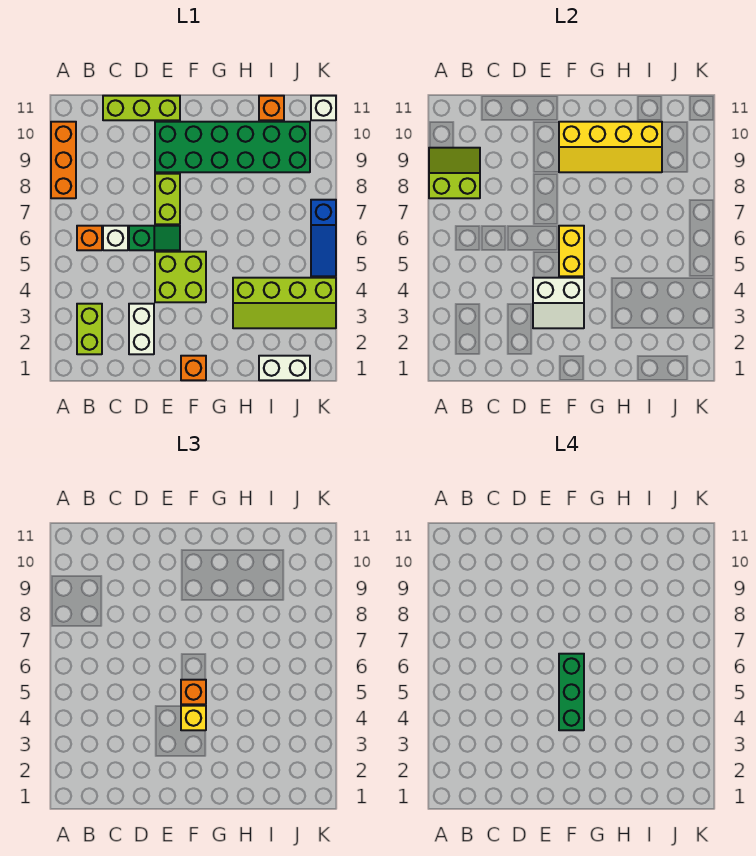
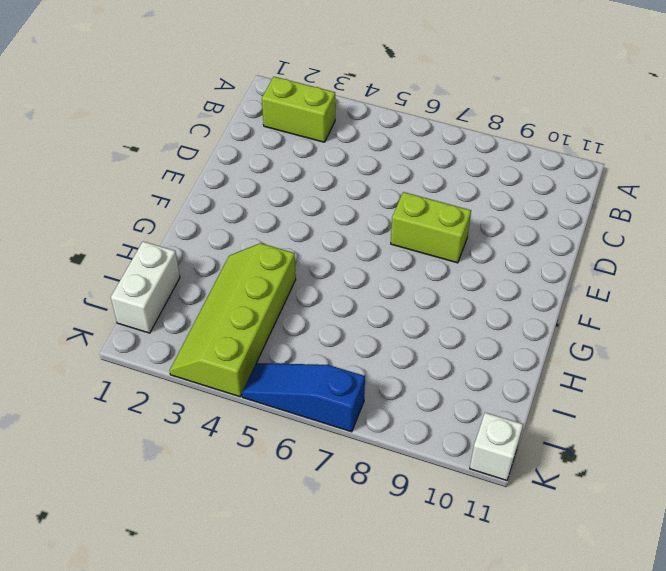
none -> orange brick A8:A10 level 1
none -> orange brick B6 level 1
none -> white brick C6 level 1

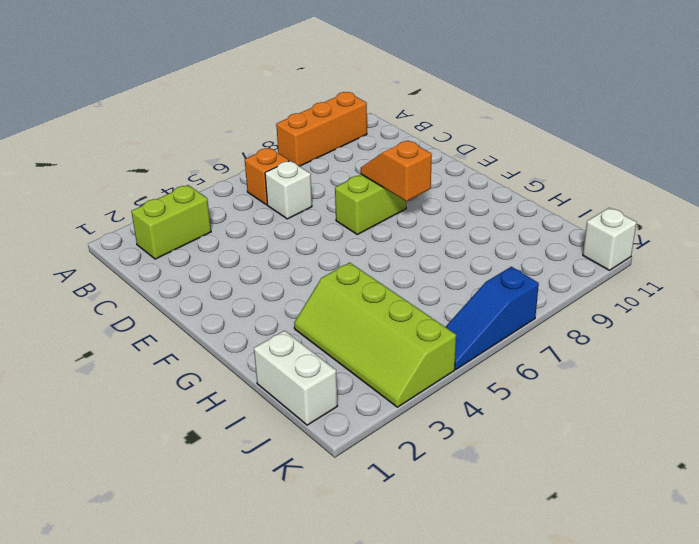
orange slope E8:F8 level 2 top F -> none
none -> lime brick C11:E11 level 1
none -> white brick D2:D3 level 1
none -> green slope D6:E6 level 1 top D

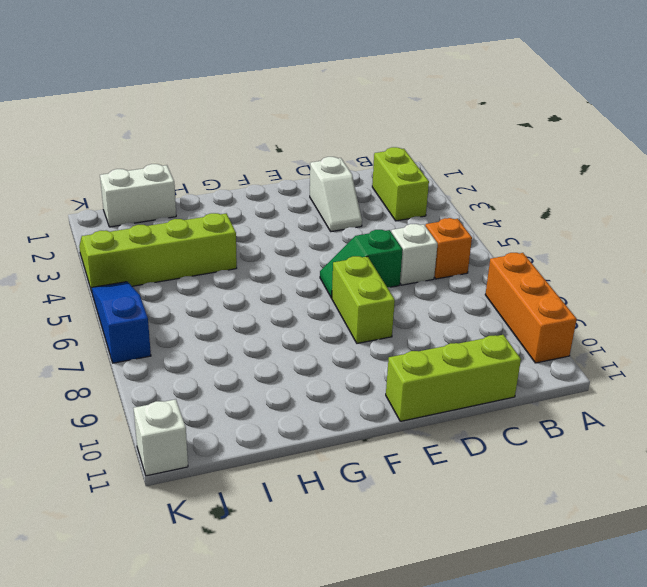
white slope D2:D3 level 1 top 2 -> white brick D2:D3 level 1
none -> lime brick E4:F5 level 1
none -> green brick E9:J10 level 1
none -> orange brick F1 level 1

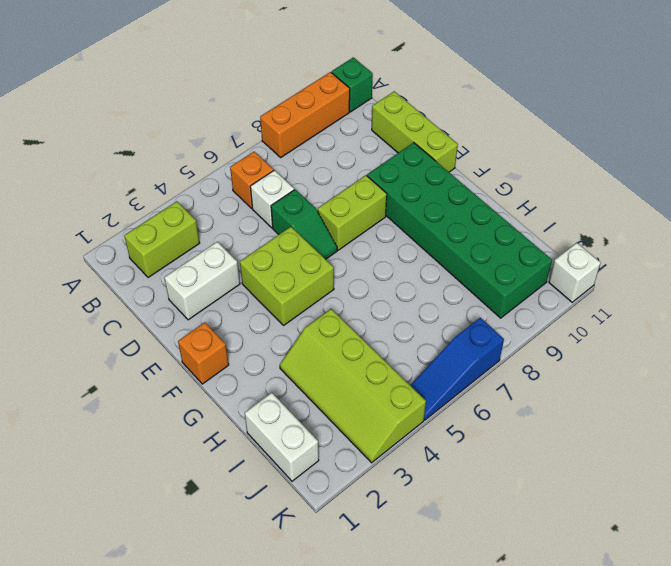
green brick A11 level 1 -> none
none -> orange brick I11 level 1
none -> lime slope A8:B9 level 2 top 8
none -> white slope E3:F4 level 2 top 4

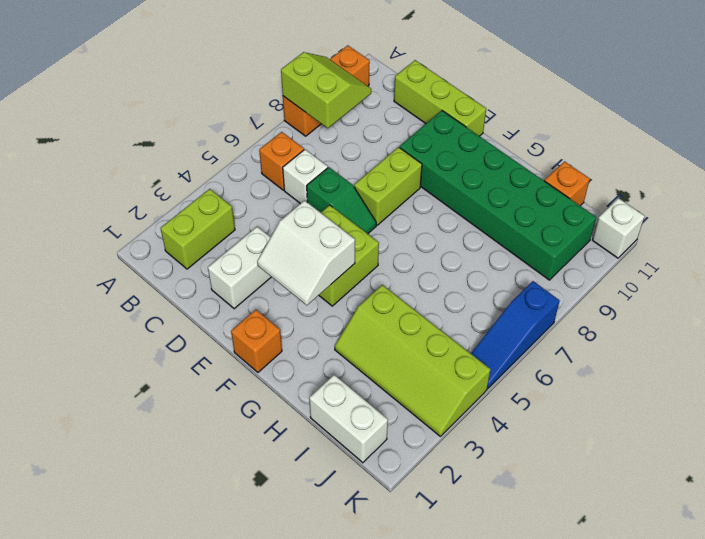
none -> yellow brick F5:F6 level 2
none -> yellow slope F9:I10 level 2 top 10
none -> yellow brick F4 level 3

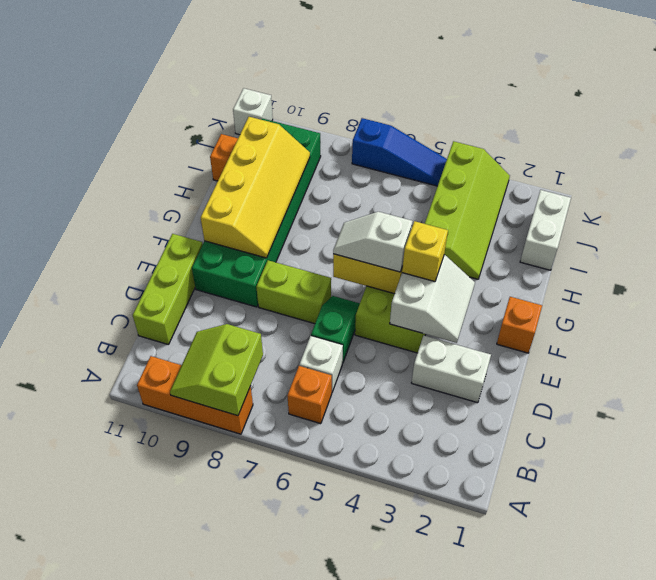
white slope F5:F6 level 3 top 5 -> orange brick F5 level 3
none -> lime brick B2:B3 level 1
none -> green brick F4:F6 level 4

